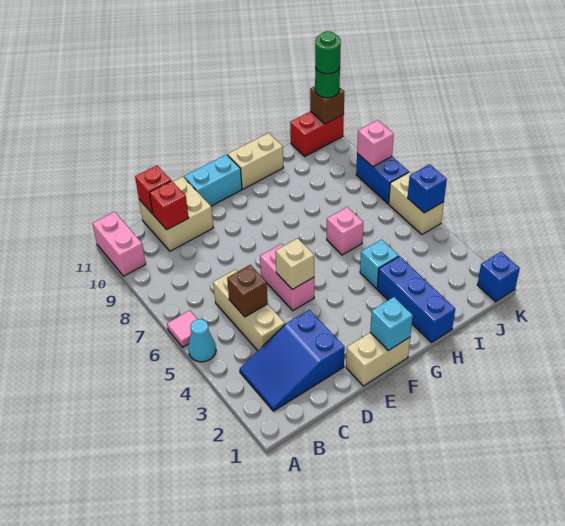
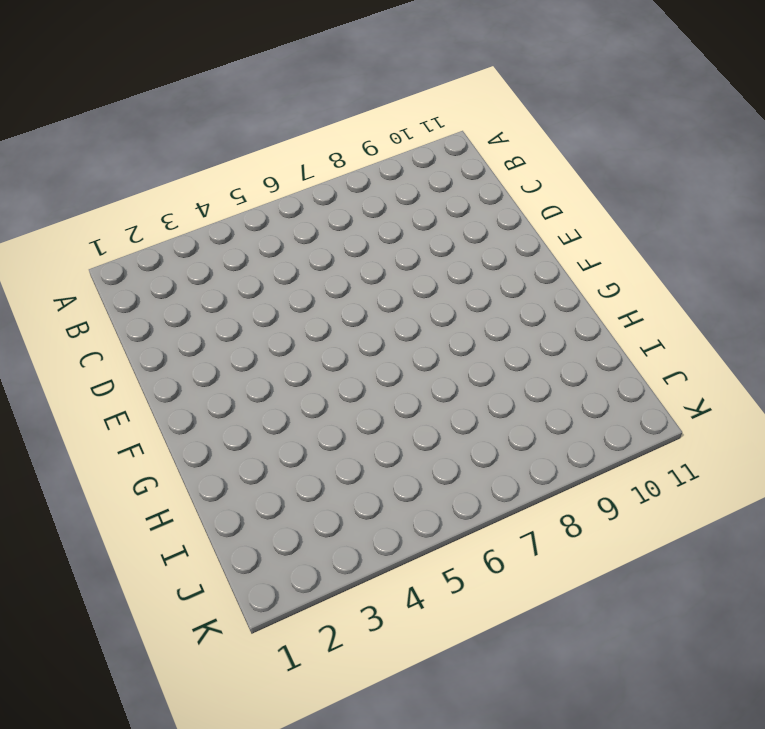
none -> cyan cone A5 level 1
none -> pink tile A6 level 1
none -> pink brick A10:A11 level 1

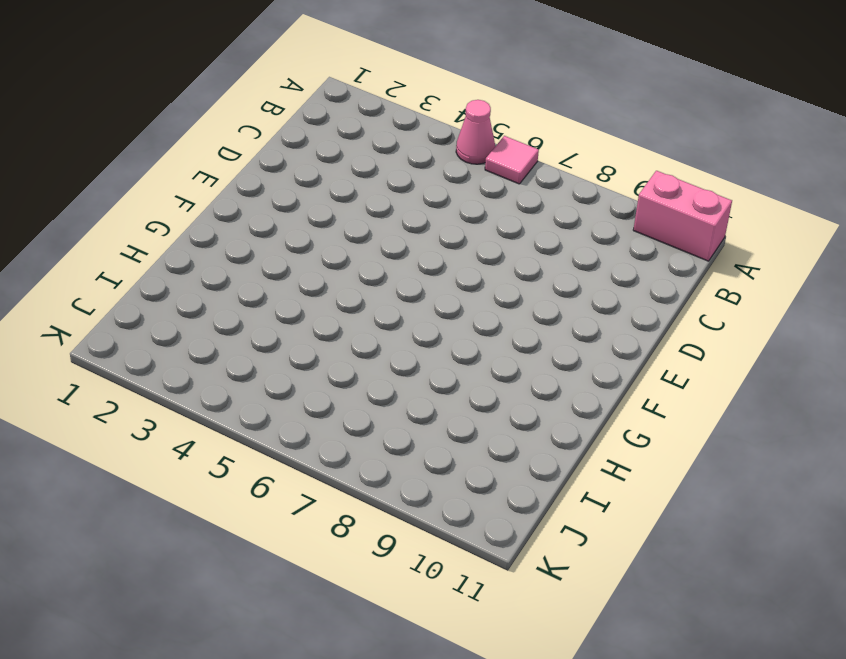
pink cone A5 level 1 -> cyan cone A5 level 1
none -> blue slope B2:D3 level 1 top D
none -> tan brick C4:C6 level 1
none -> tan brick C10:D11 level 1

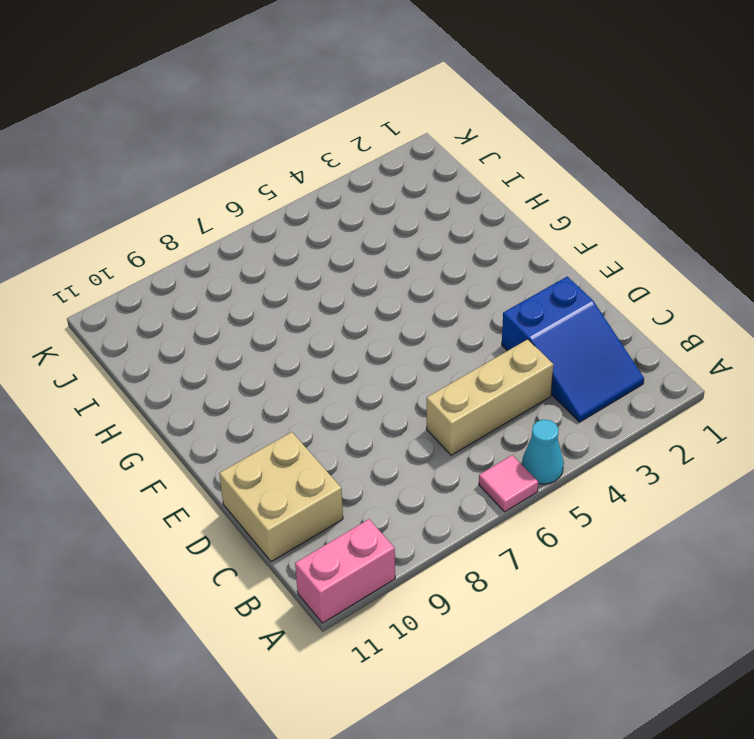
none -> tan brick E1:F1 level 1
none -> pink brick E5:E6 level 1
none -> cyan brick E11:F11 level 1

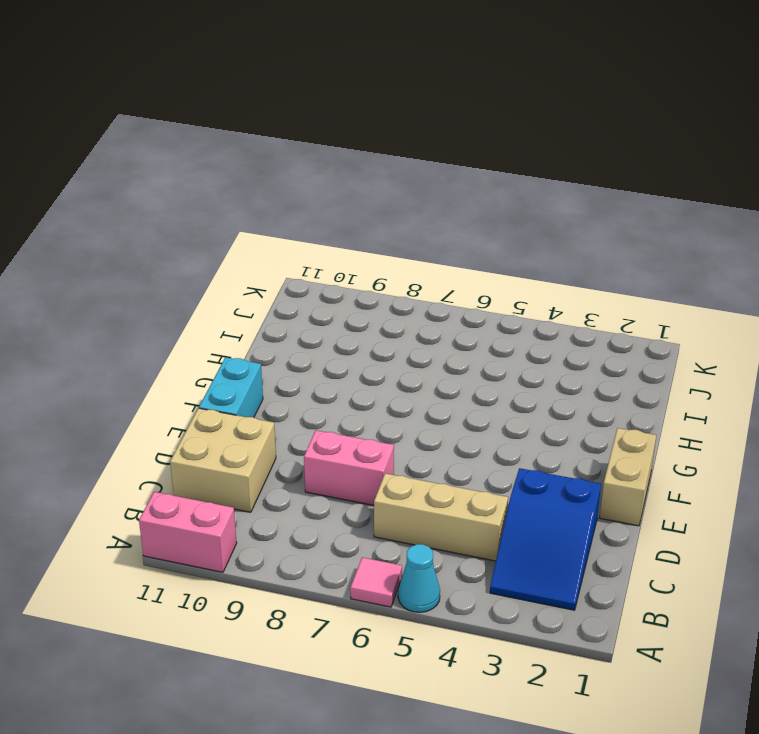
pink brick D7:D8 level 1 -> pink brick E5:E6 level 1
none -> tan brick G11:H11 level 1
none -> blue brick H1:H3 level 1
none -> cyan brick H4 level 1

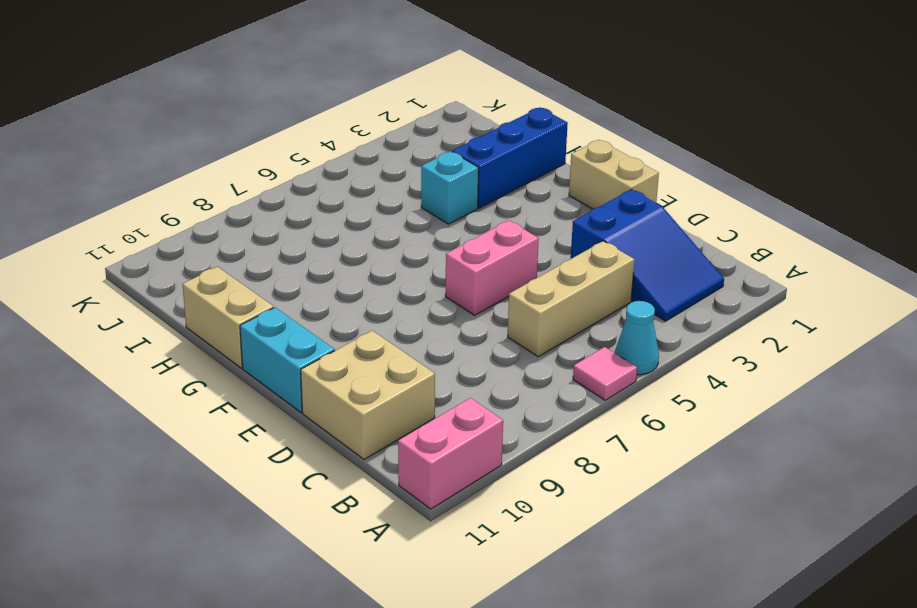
none -> pink brick H6 level 1
none -> red brick J11:K11 level 1
none -> blue brick K1 level 1

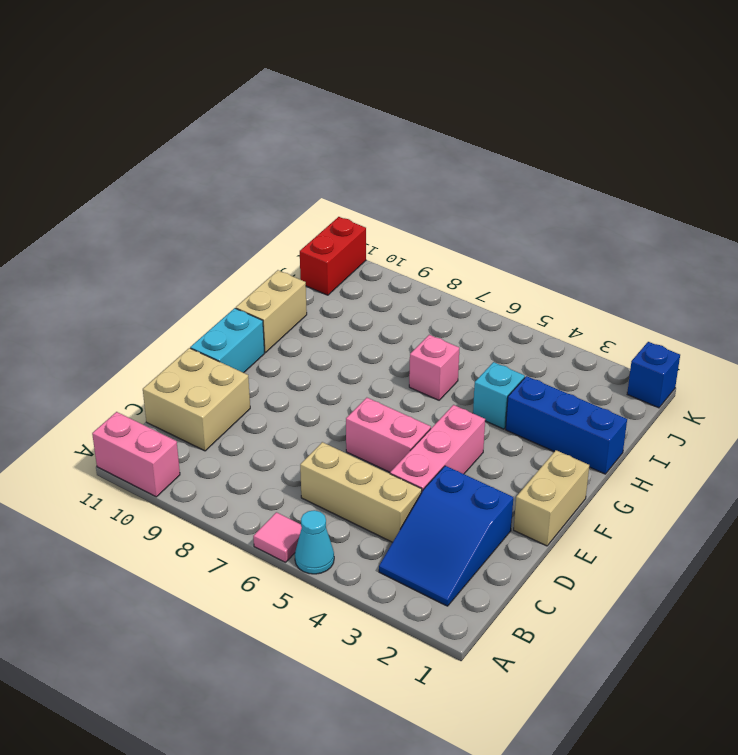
pink brick D4:F4 level 1 -> none
none -> tan brick K5:K6 level 1
none -> blue brick K7:K8 level 1
none -> brown brick C5 level 2

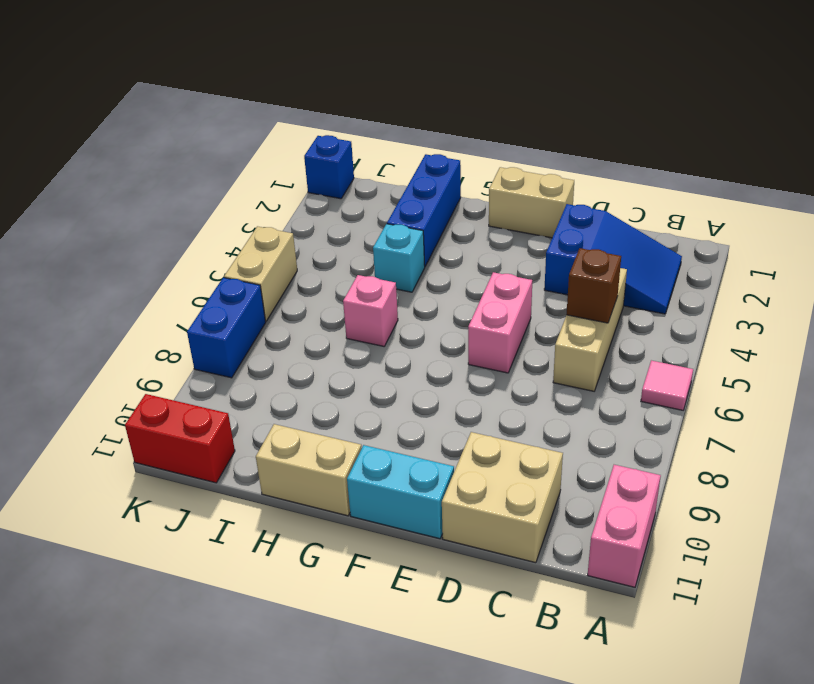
none -> cyan cone A5 level 1
none -> red brick C10 level 2
none -> red brick C11 level 2

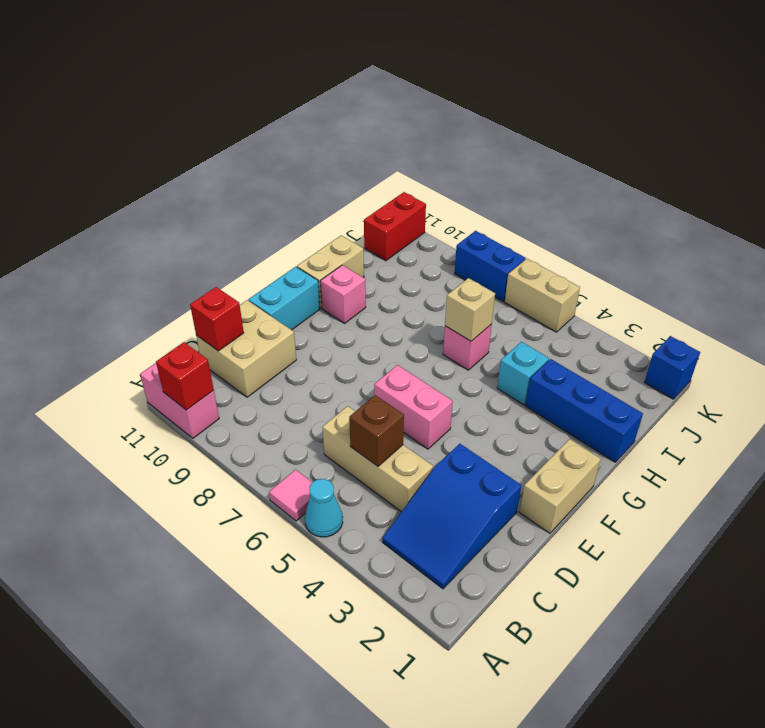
red brick A10 level 2 -> red brick C10 level 2
pink brick G10 level 1 -> pink brick K8 level 2
tan brick H6 level 2 -> tan brick E5 level 2
none -> cyan brick F1 level 2
none -> blue brick K5 level 2
none -> brown brick K11 level 2

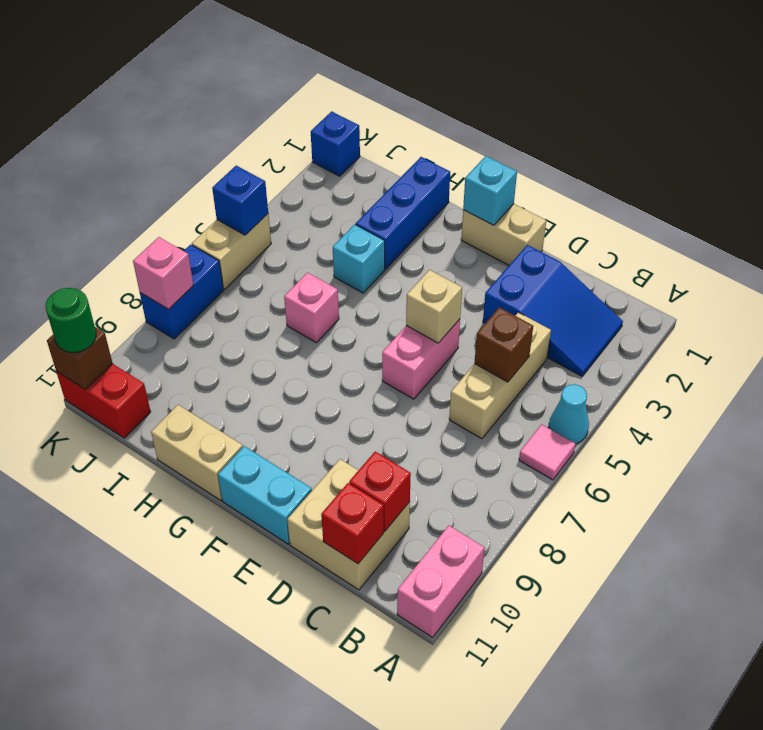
none -> green round brick K11 level 4

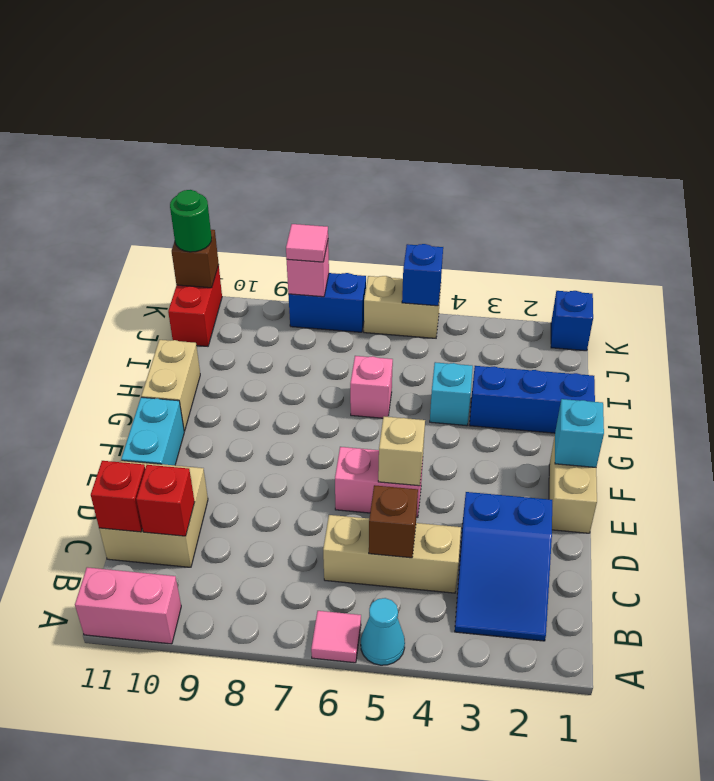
pink tile K8 level 3 -> none
none -> green round brick K11 level 4

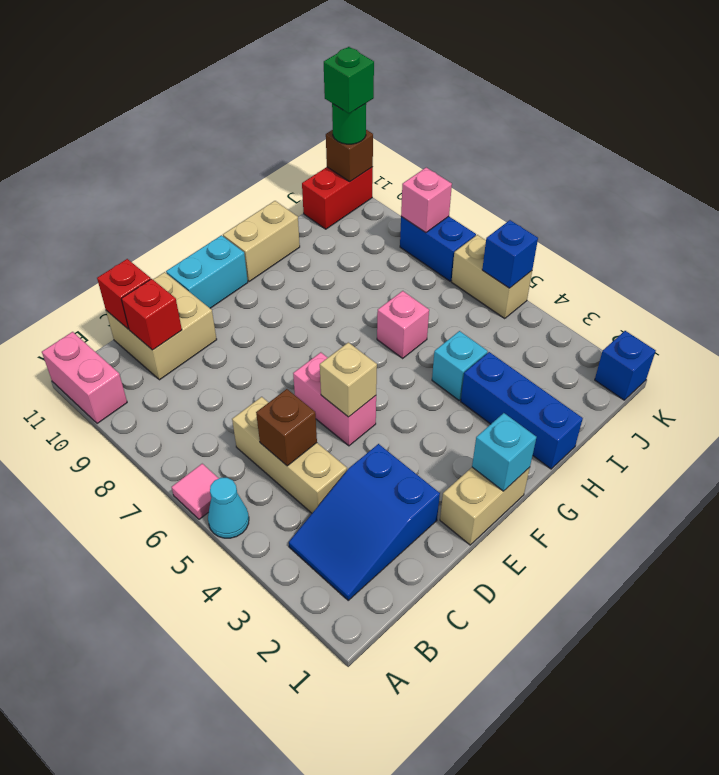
green brick K11 level 4 -> green round brick K11 level 4

